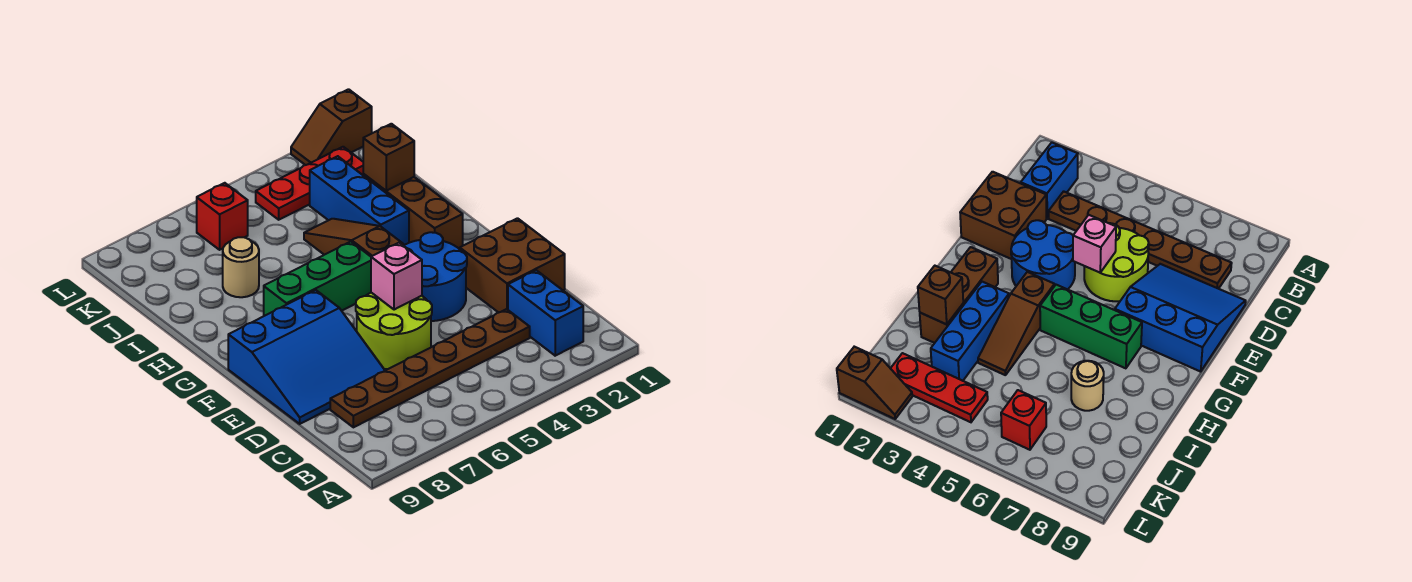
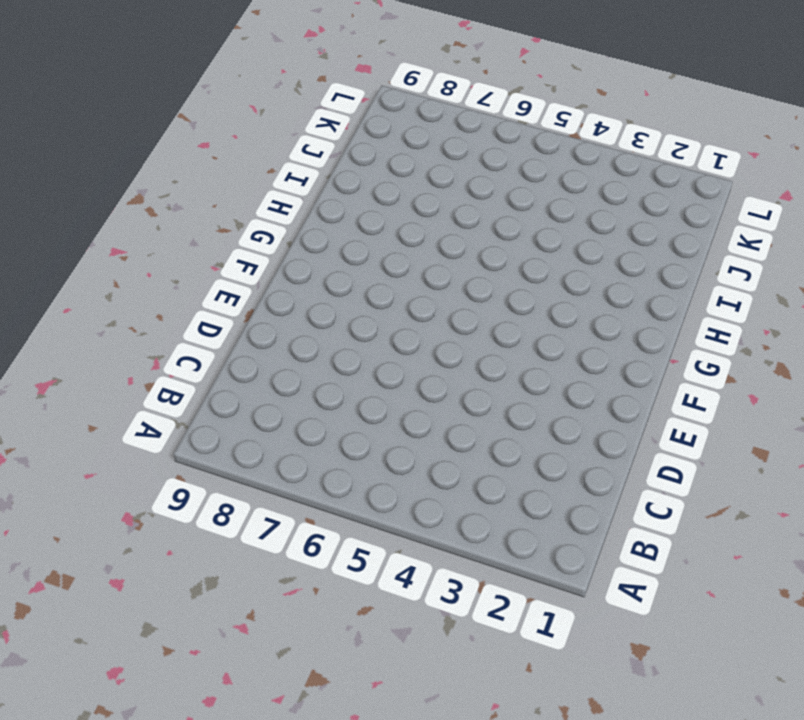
none -> blue brick B2:C2 level 1
none -> brown plate C3:C8 level 1
none -> brown brick D1:E2 level 1

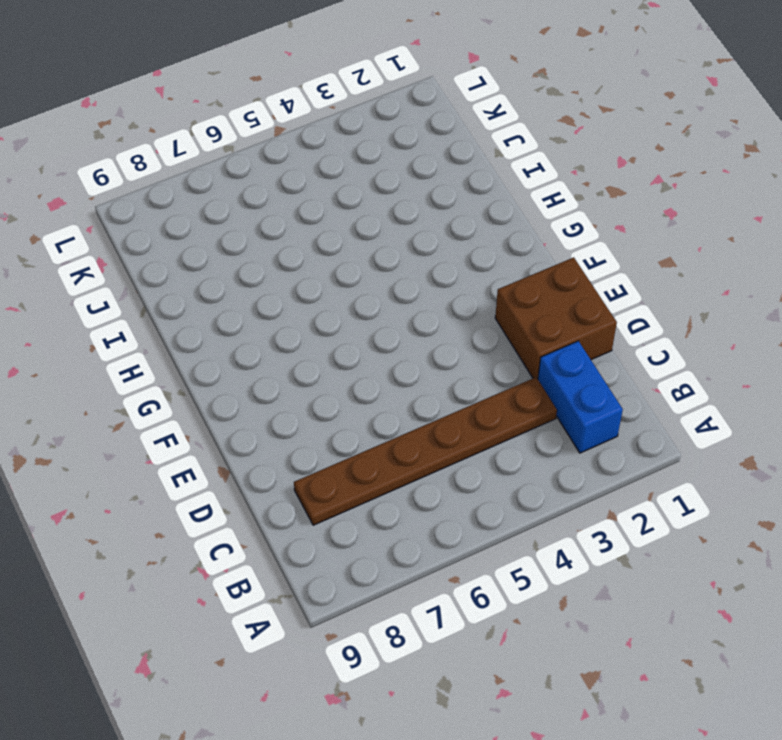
none -> lime round brick D5:E6 level 1
none -> blue slope D7:F9 level 1 top F
none -> blue round brick E3:F4 level 1

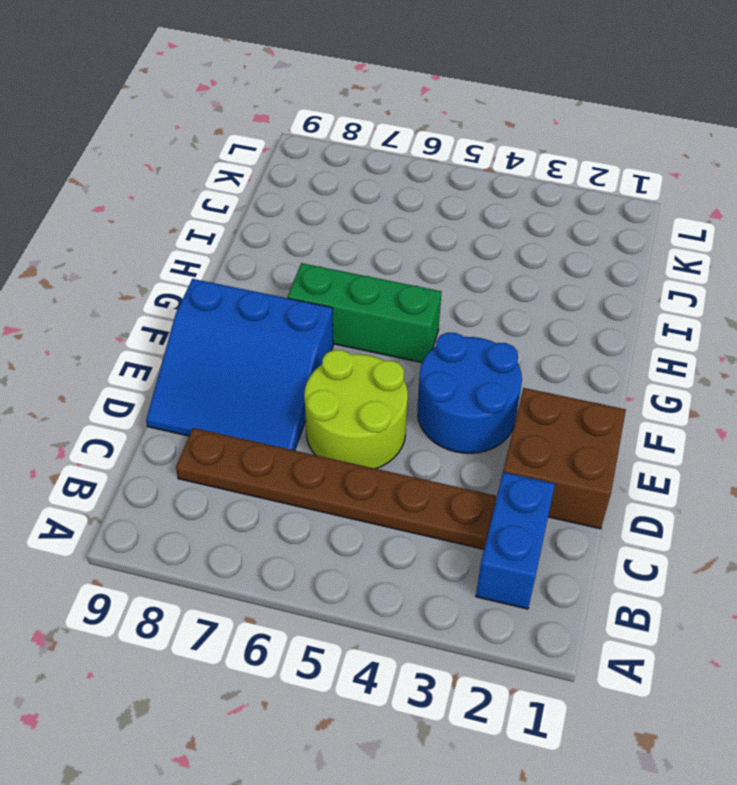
none -> brown brick G2:I2 level 1
none -> brown slope G4:I4 level 1 top G
none -> blue brick H3:J3 level 1

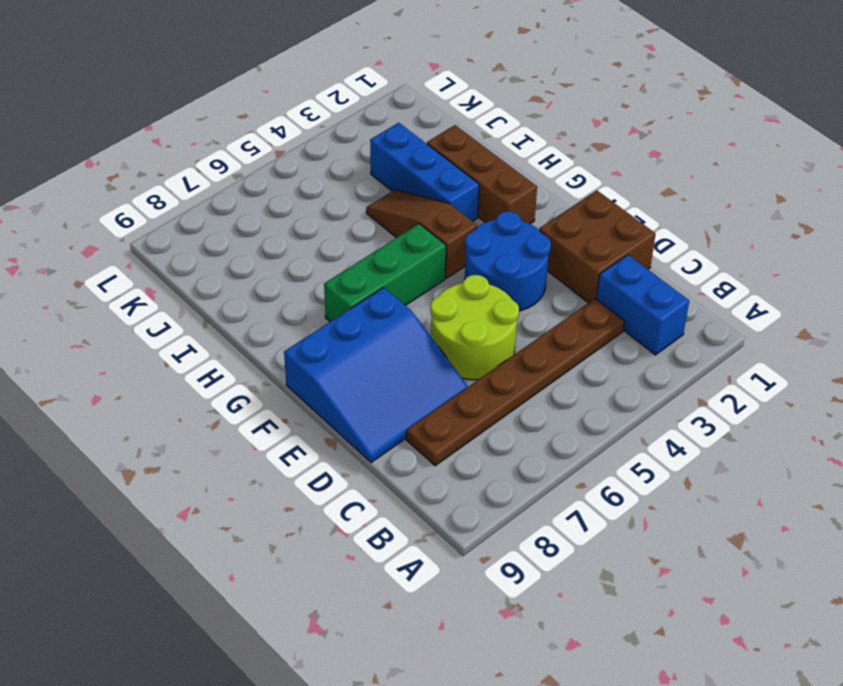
none -> tan round brick I7 level 1
none -> red plate K2:K4 level 1
none -> red brick K6 level 1

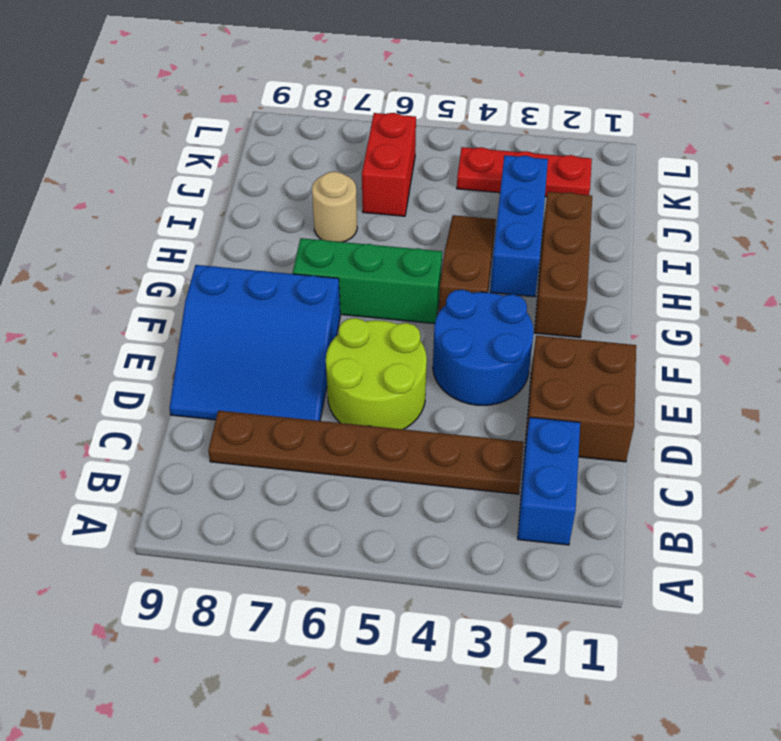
red brick J6:K6 level 1 -> red brick K6 level 1
none -> brown slope L1:L2 level 1 top 1
none -> pink brick E5 level 2
none -> brown brick I2 level 2

